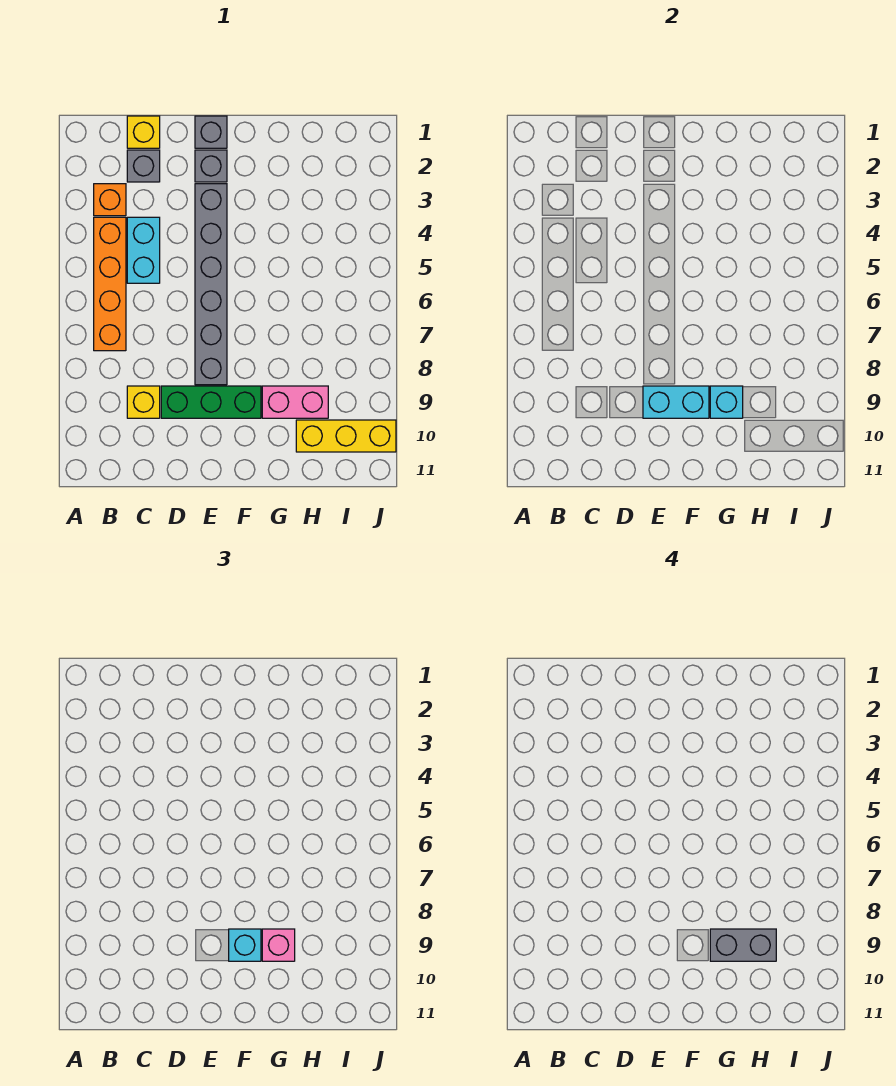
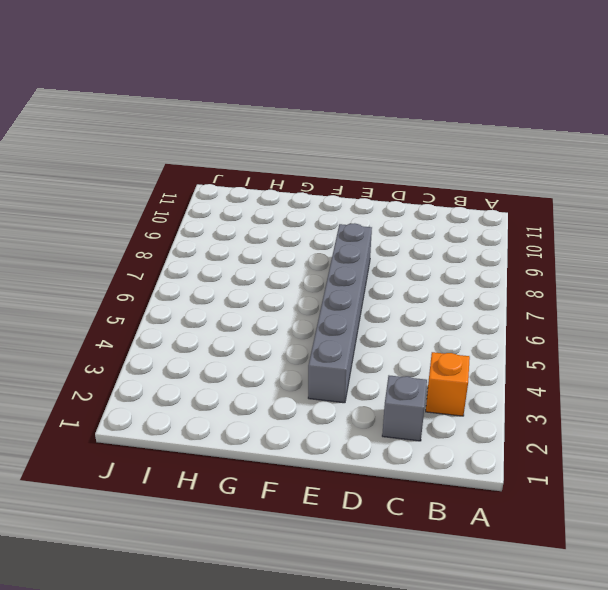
none -> orange brick B4:B7 level 1
none -> yellow brick C1 level 1
none -> cyan brick C4:C5 level 1

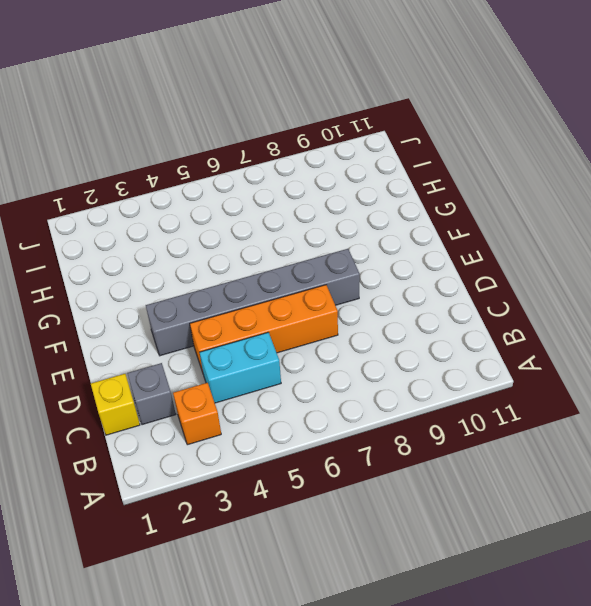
orange brick D4:D7 level 1 -> orange brick B4:B7 level 1
none -> yellow brick C9 level 1
none -> green brick D9:F9 level 1
none -> grey brick E1 level 1

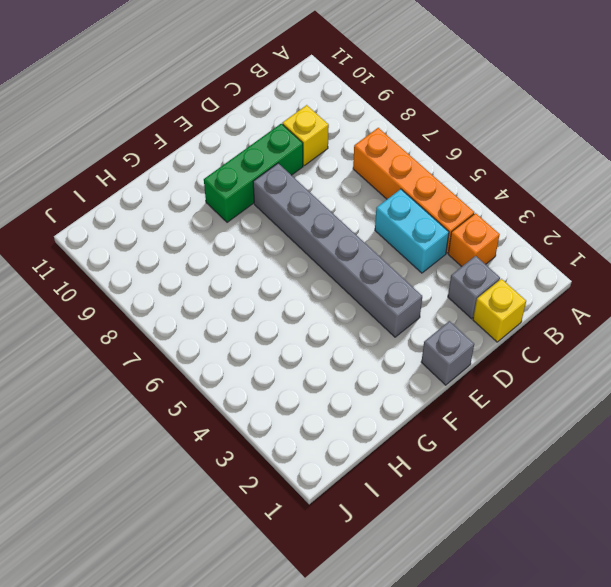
none -> grey brick E2 level 1
none -> pink brick G9:H9 level 1
none -> yellow brick H10:J10 level 1

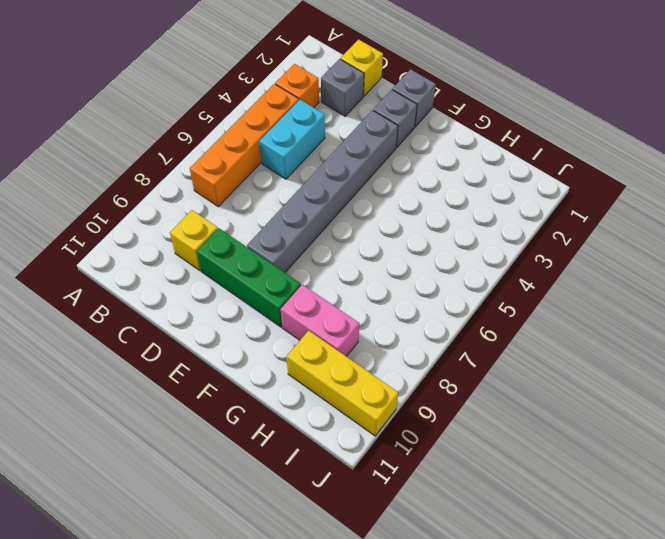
none -> cyan brick E9:F9 level 2
none -> cyan brick G9 level 2
none -> cyan brick F9 level 3

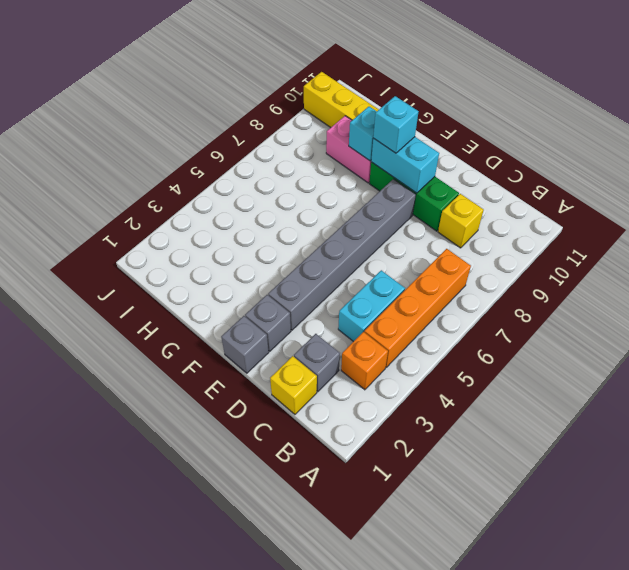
none -> pink brick G9 level 3
none -> grey brick G9:H9 level 4

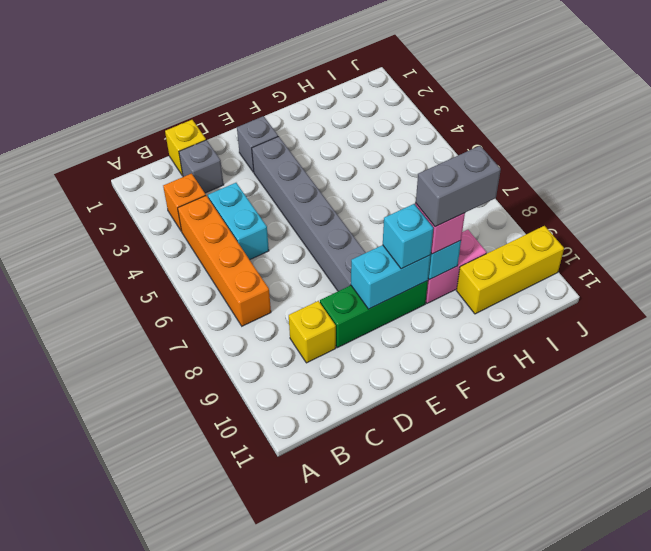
none -> grey brick E1 level 1

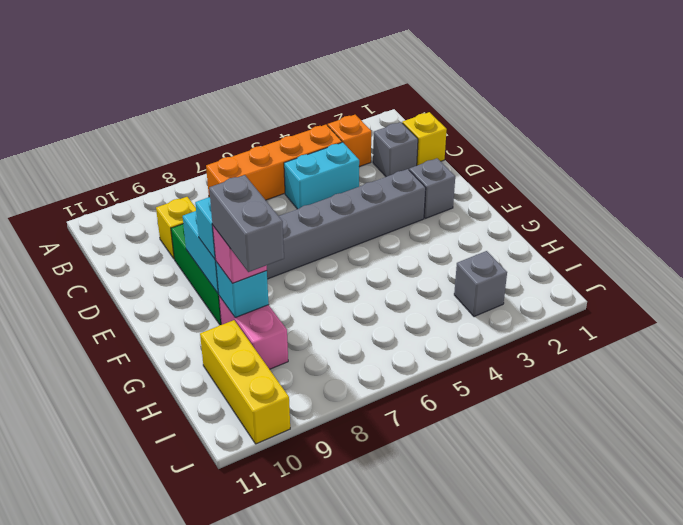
grey brick I3 level 1 -> grey brick E1 level 1

